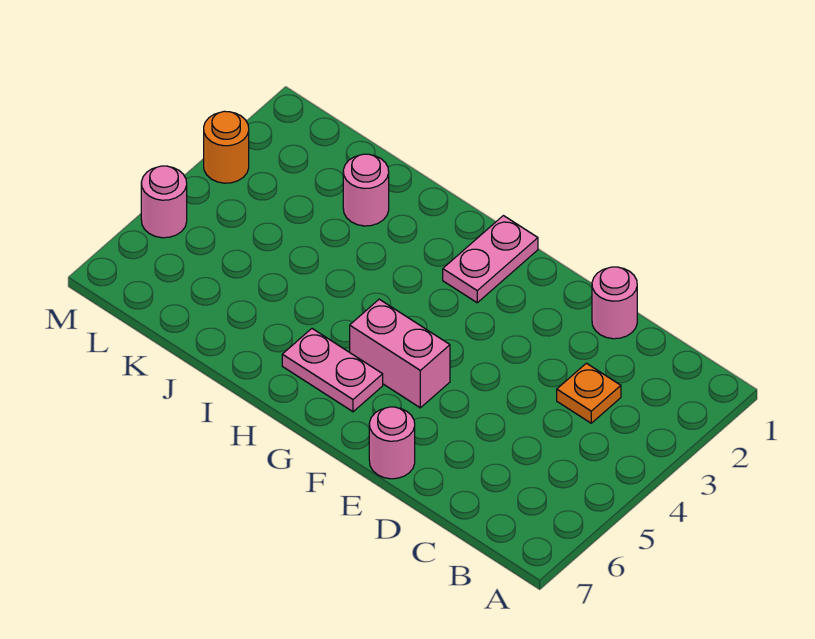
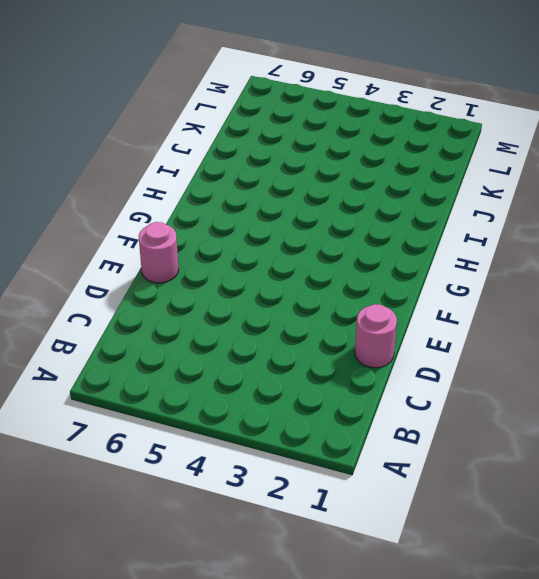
none -> orange plate C3 level 1
none -> pink brick F5:G5 level 1

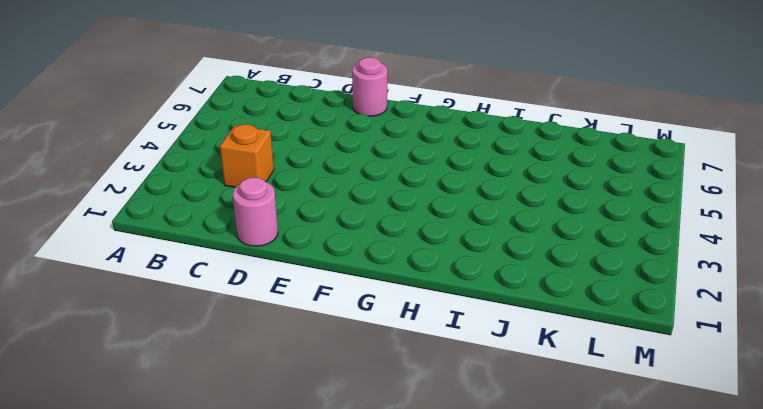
orange brick C3 level 1 -> orange plate C3 level 1
none -> pink brick F5:G5 level 1
none -> pink plate G1:G2 level 1

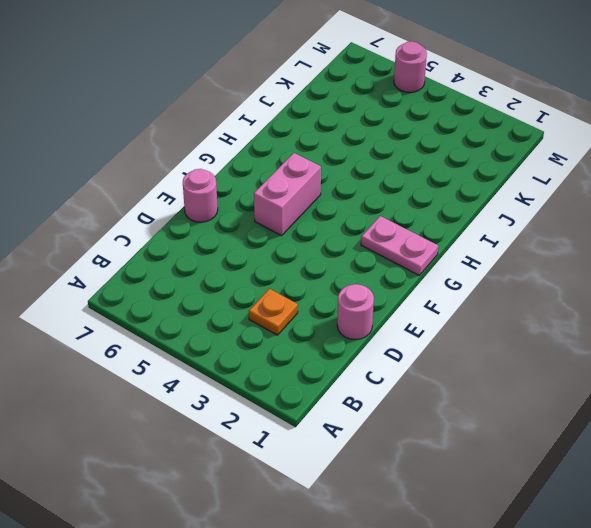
none -> pink plate G6:H6 level 1
none -> pink round brick J2 level 1

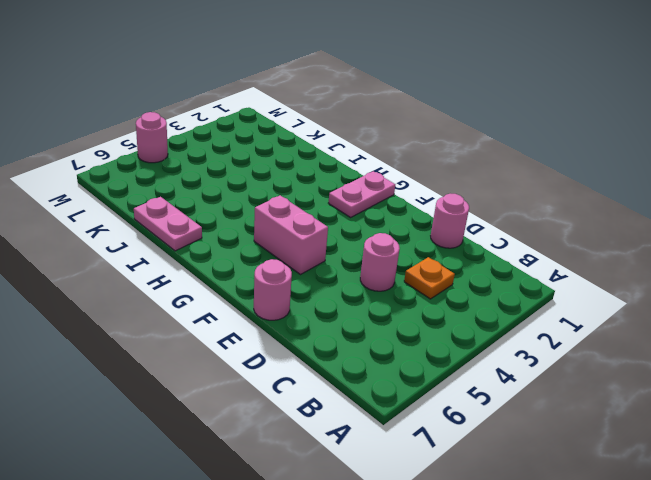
pink round brick D4 level 1 -> pink round brick J2 level 1
pink plate I7:J7 level 1 -> pink plate G6:H6 level 1
none -> orange round brick M3 level 1

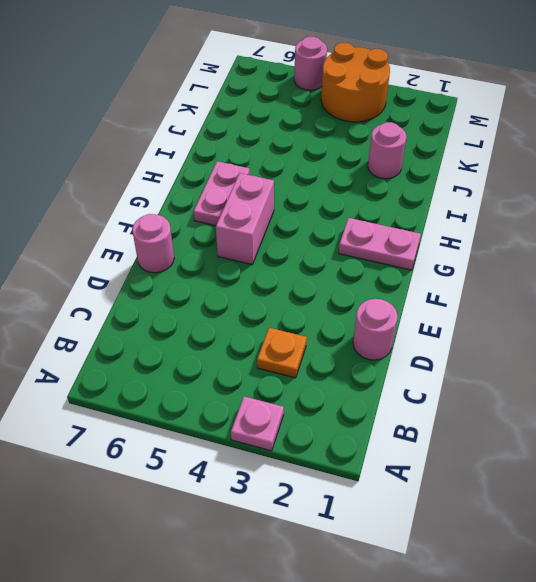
pink plate A3 level 1 -> none
orange round brick L3:M4 level 1 -> orange round brick M3 level 1

